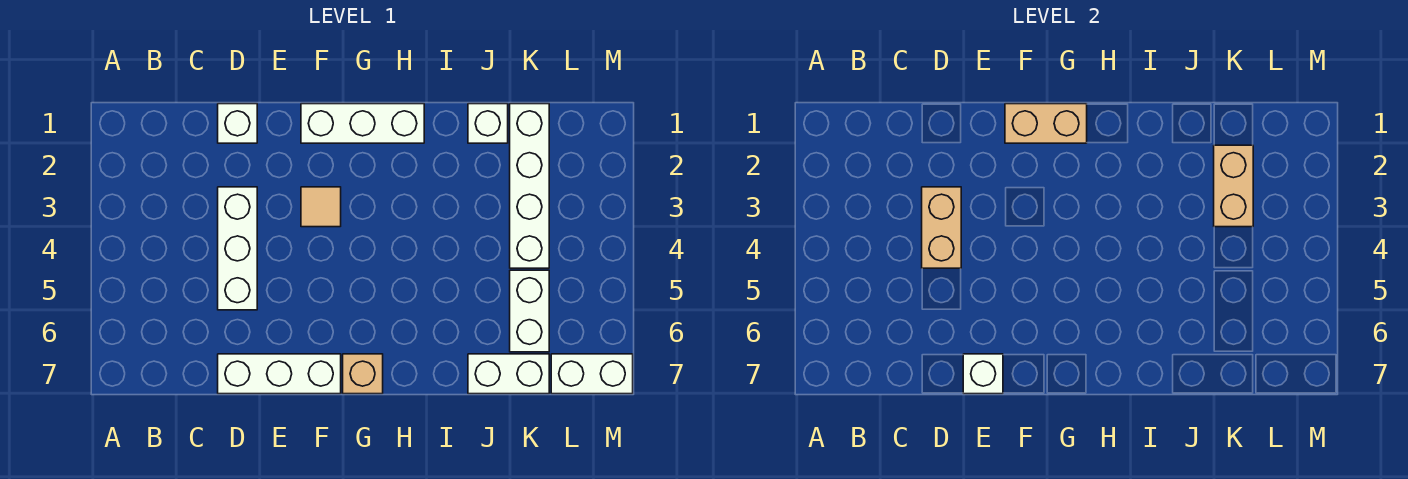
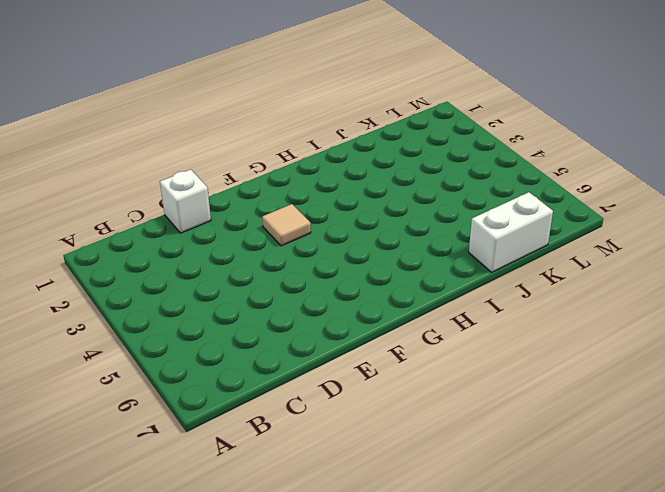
none -> white brick D3:D5 level 1
none -> white brick D7:F7 level 1
none -> white brick F1:H1 level 1

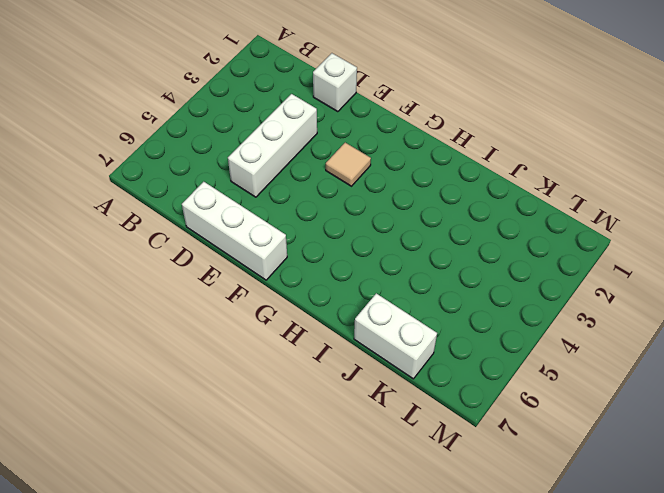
none -> white brick F1:H1 level 1
none -> tan brick G7 level 1
none -> white brick J1 level 1

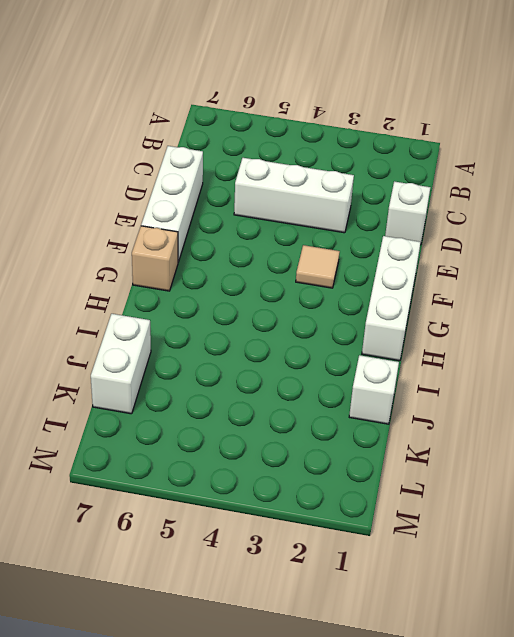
none -> white brick K1:K4 level 1
none -> white brick K5:K6 level 1
none -> white brick L7:M7 level 1

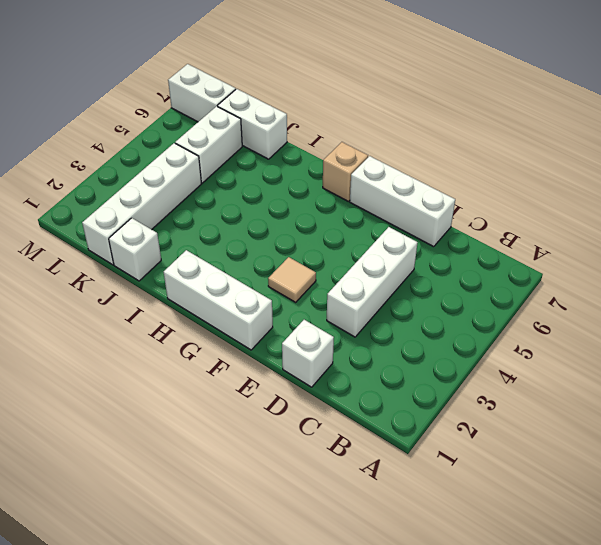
none -> tan brick D3:D4 level 2
none -> white brick E7 level 2
none -> tan brick F1:G1 level 2

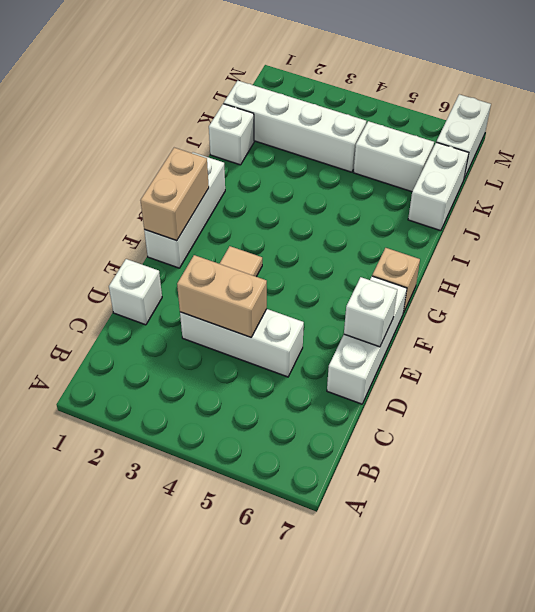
none -> tan brick K2:K3 level 2

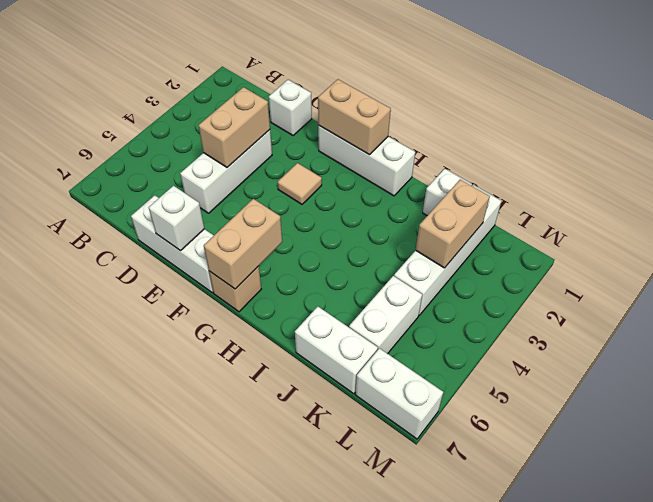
tan brick G6:G7 level 2 -> none

